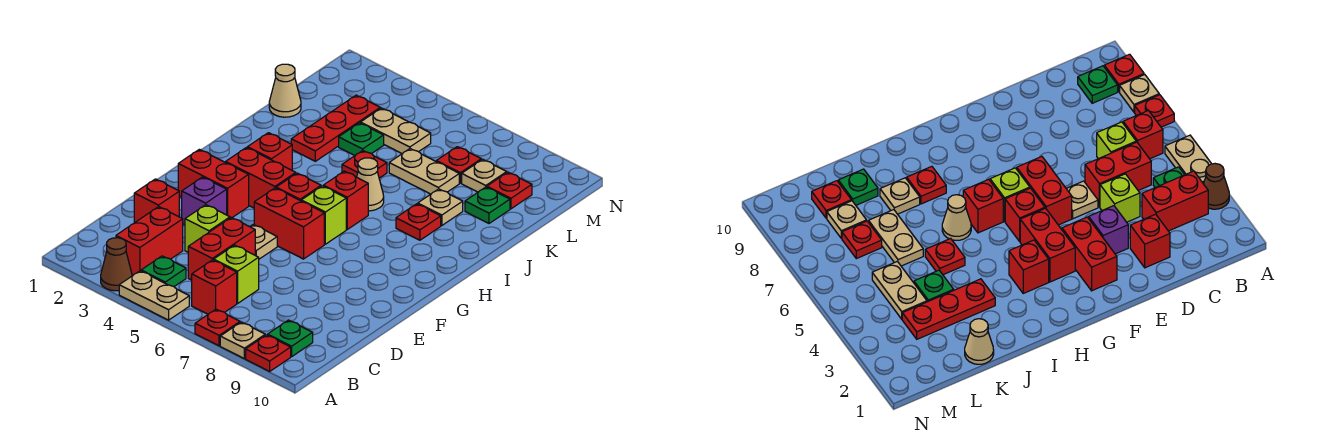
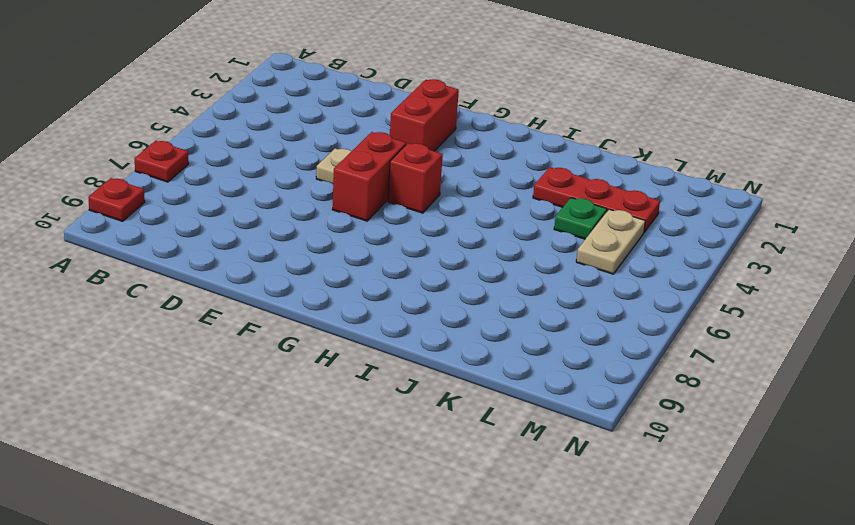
none -> brown cone A3 level 1
none -> tan plate A4:A5 level 1
none -> tan plate A8 level 1
none -> red brick B3:C3 level 1

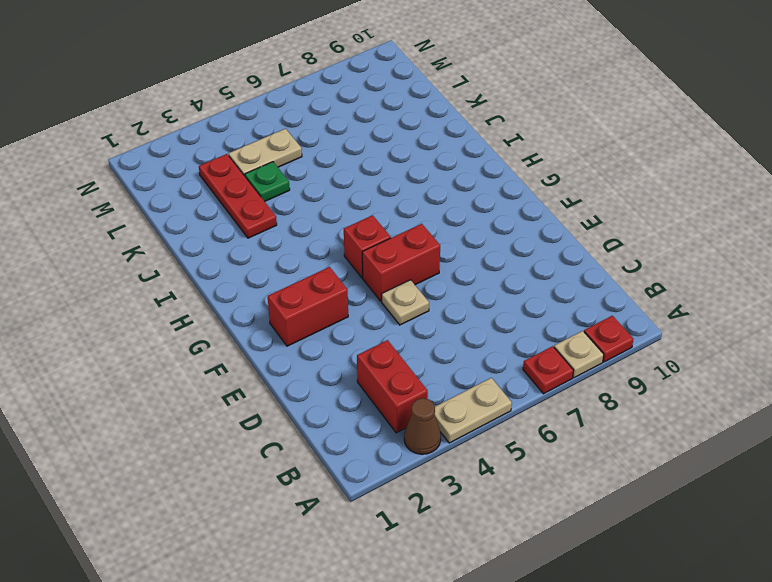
none -> green plate B4 level 1
none -> red brick B6 level 1
none -> green plate B9 level 1
none -> red brick C5:D5 level 1

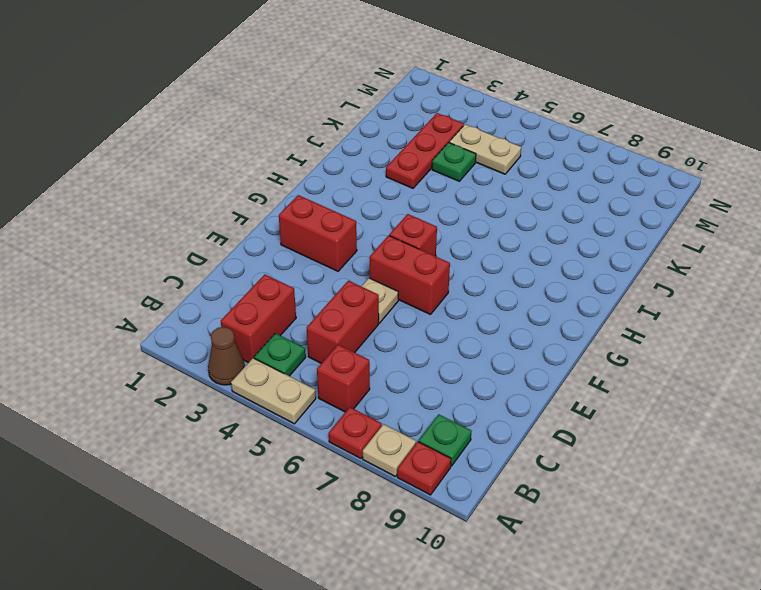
none -> lime brick C6 level 1
none -> red brick D2 level 1
none -> lime brick D4 level 1
none -> purple brick E3 level 1

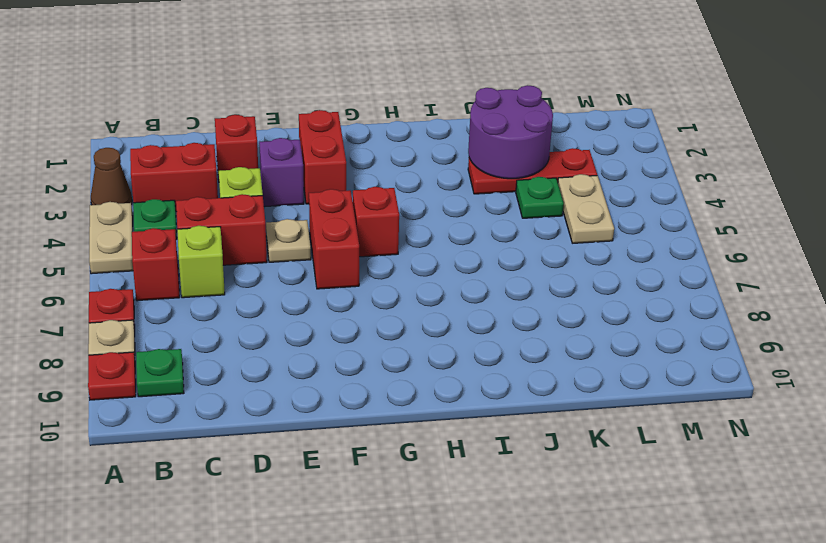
purple round brick J2:K3 level 2 -> none
none -> red brick G3:G4 level 1
none -> lime brick G6 level 1
none -> red brick H3 level 1
none -> red brick H6 level 1

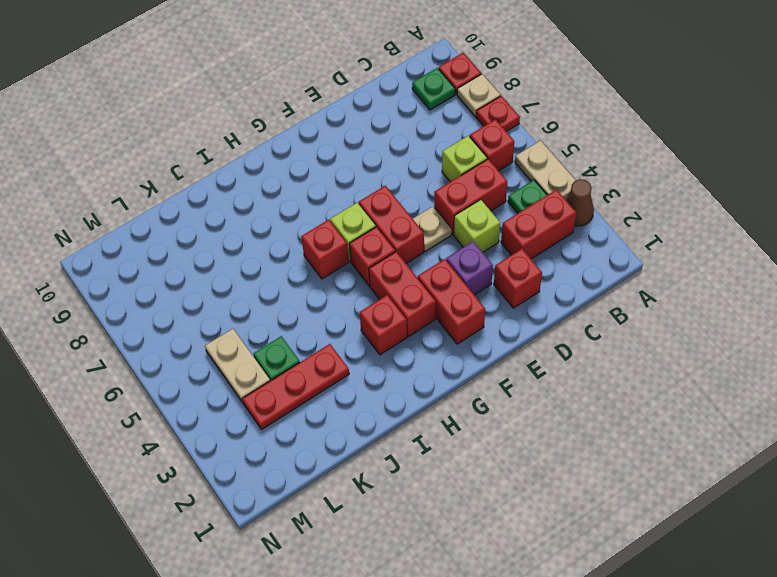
none -> tan cone I6 level 1
none -> red plate I8 level 1
none -> red plate J5 level 1
none -> tan plate J8 level 1

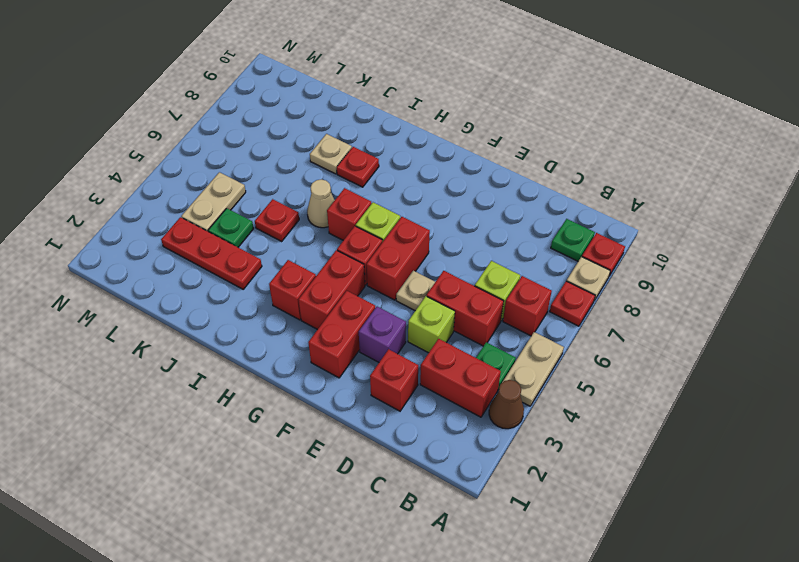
none -> tan cone K1 level 1
none -> tan plate K6:K7 level 1
none -> green plate K9 level 1
none -> red plate L7 level 1

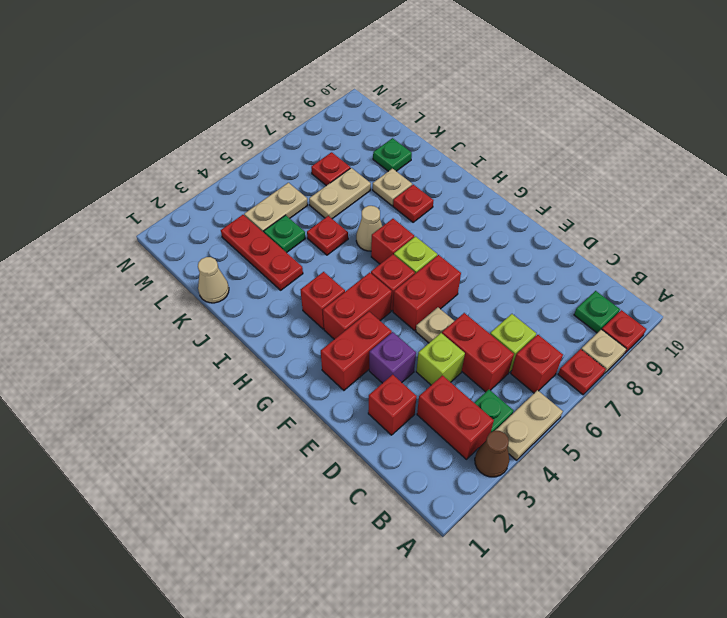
none -> tan plate L8 level 1
none -> red plate L9 level 1

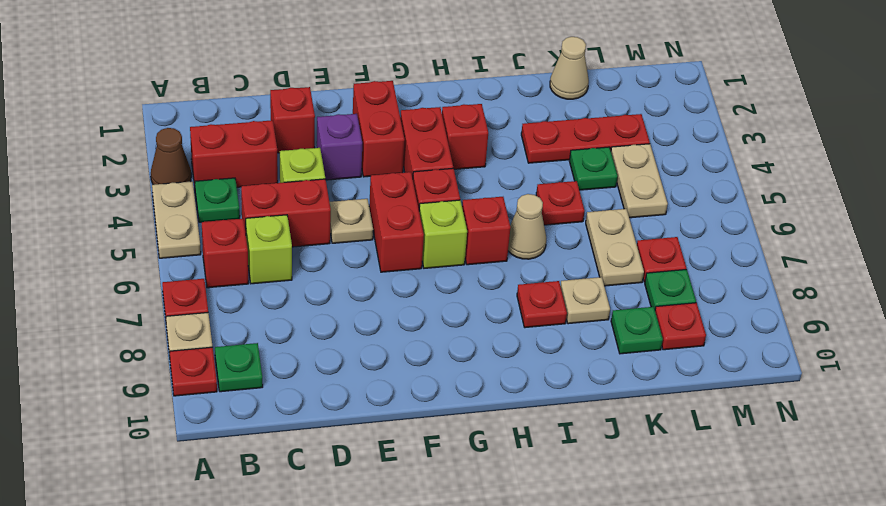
green plate L8 level 1 -> tan plate L8 level 1

